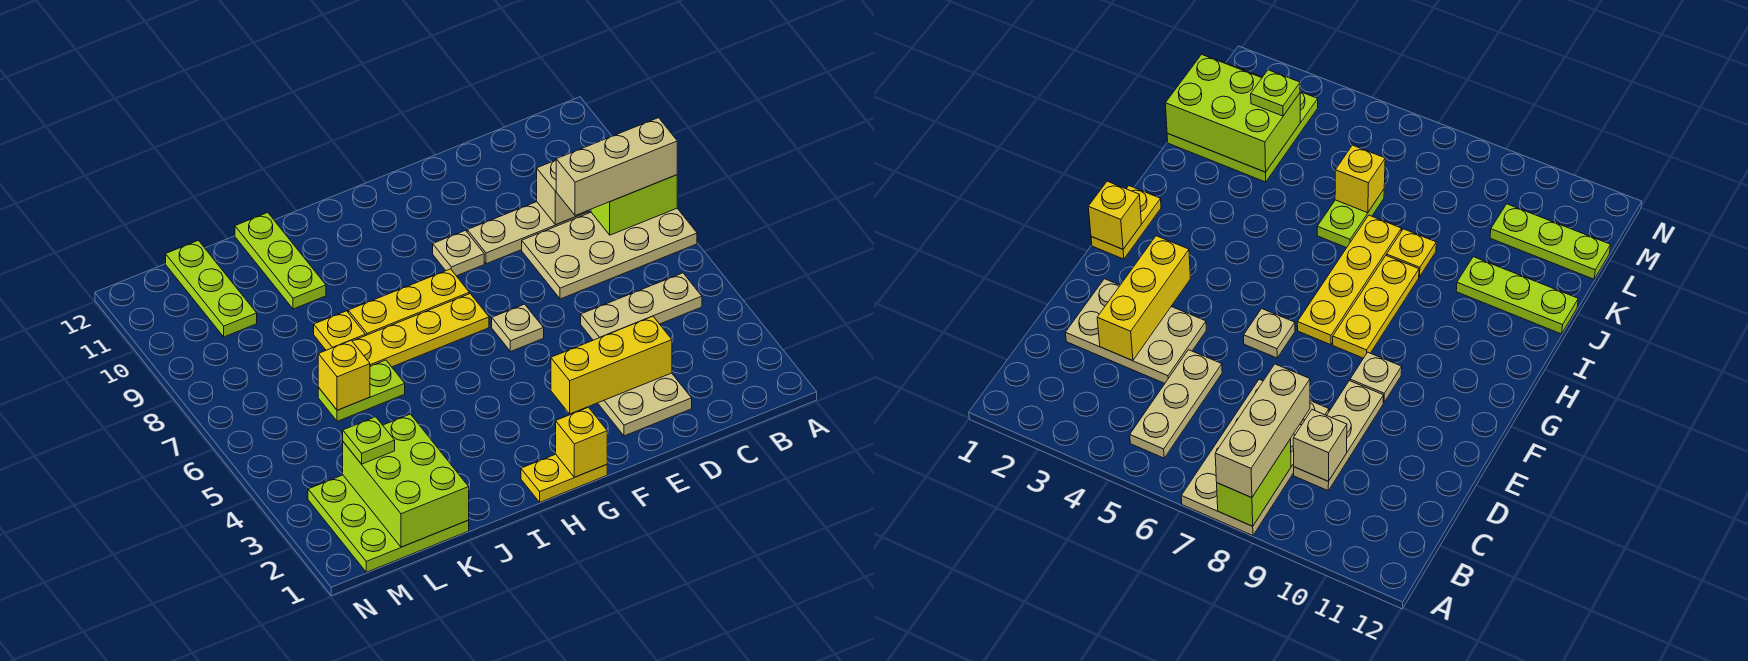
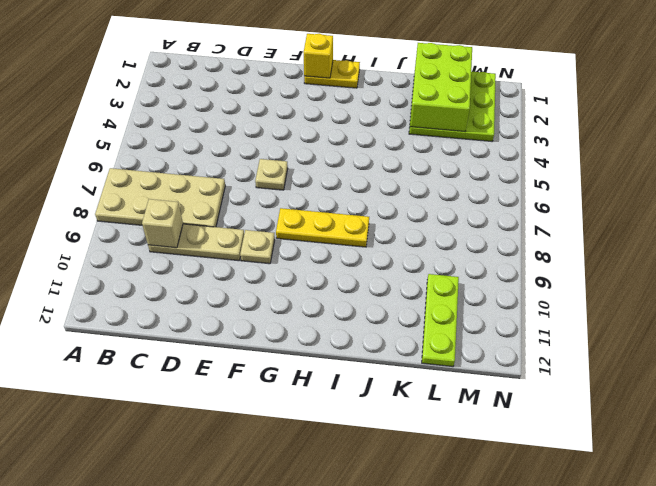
none -> tan plate B5:D5 level 1
none -> tan plate D2:E4 level 1
none -> yellow plate G7:J7 level 1

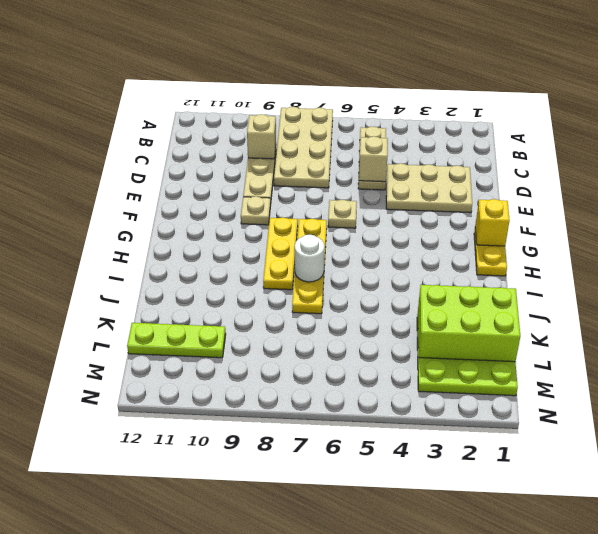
tan brick D5 level 2 -> none
white round brick I7 level 2 -> none
none -> lime plate J6:K6 level 1
none -> yellow plate J8 level 1
none -> lime plate J10:J12 level 1

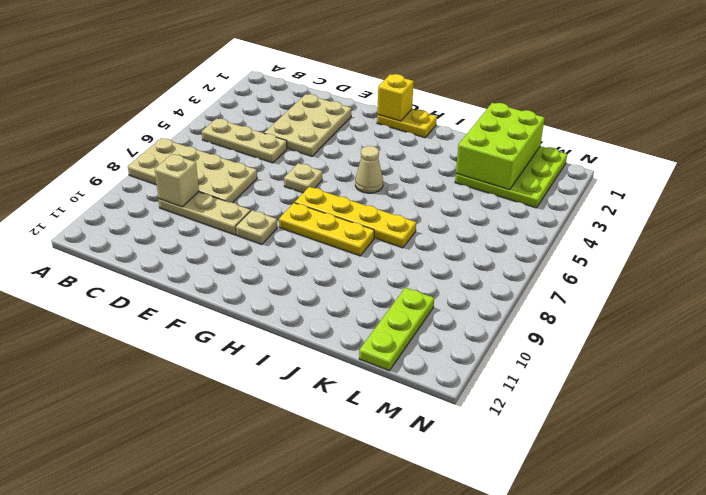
tan cone H5 level 1 -> none
none -> lime plate J6:K6 level 1
none -> yellow plate J8 level 1
none -> lime plate J10:J12 level 1

